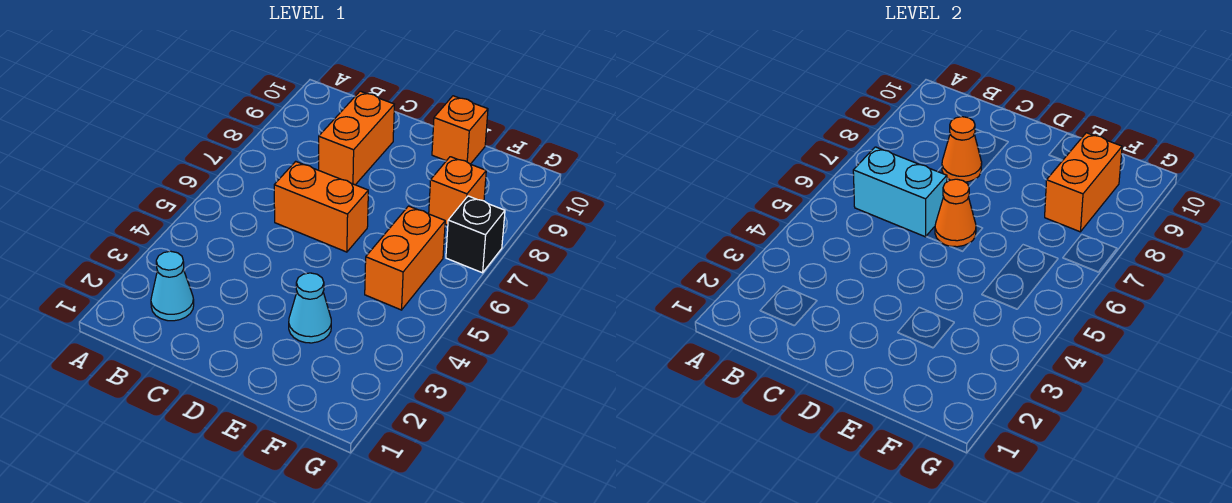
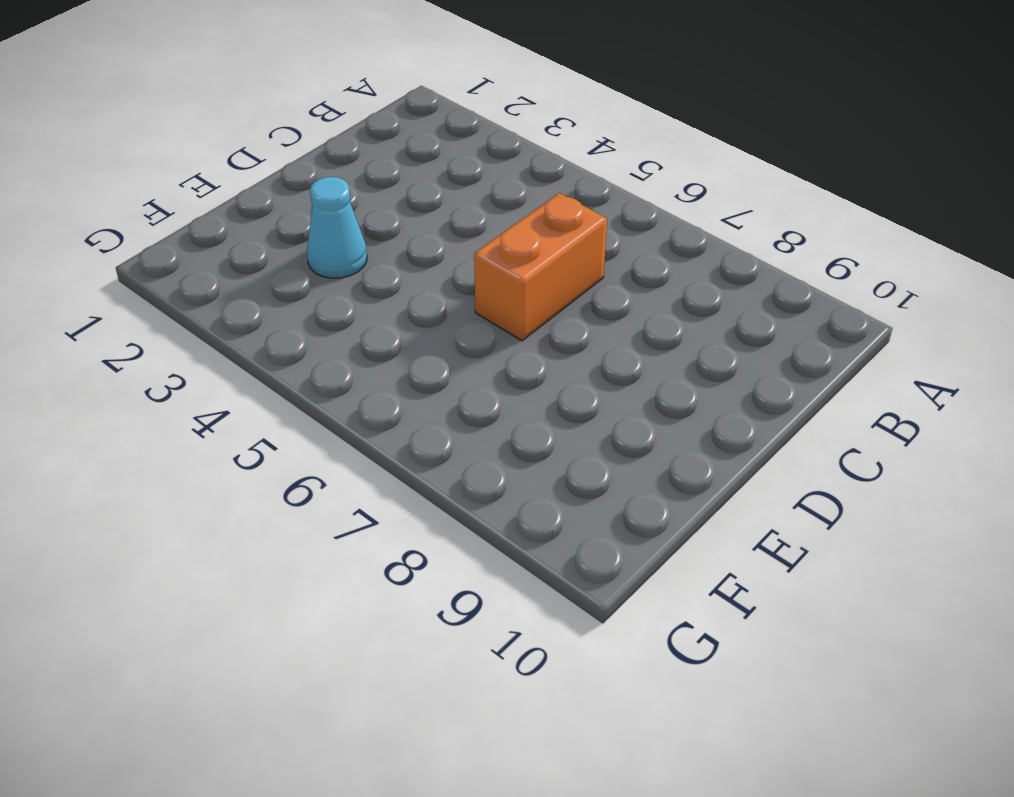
none -> cyan cone B2 level 1
none -> orange brick C8:C9 level 1
none -> orange brick E10 level 1

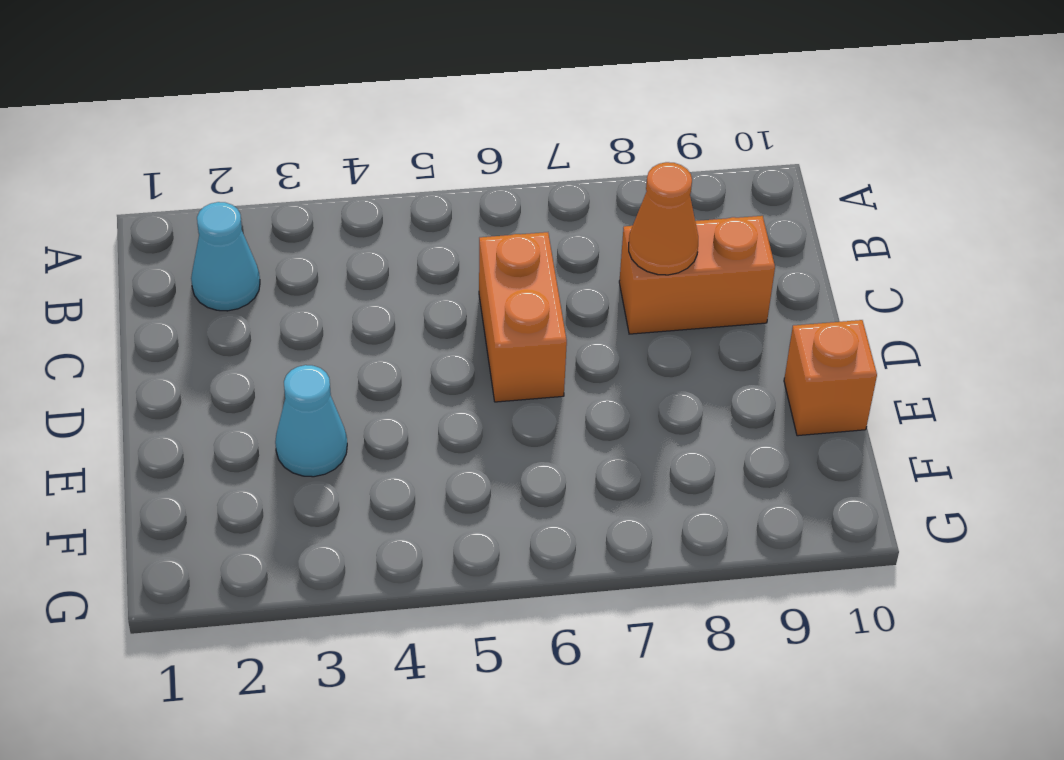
none -> orange brick F5:F6 level 1
none -> orange brick F8 level 1
none -> black brick G7 level 1

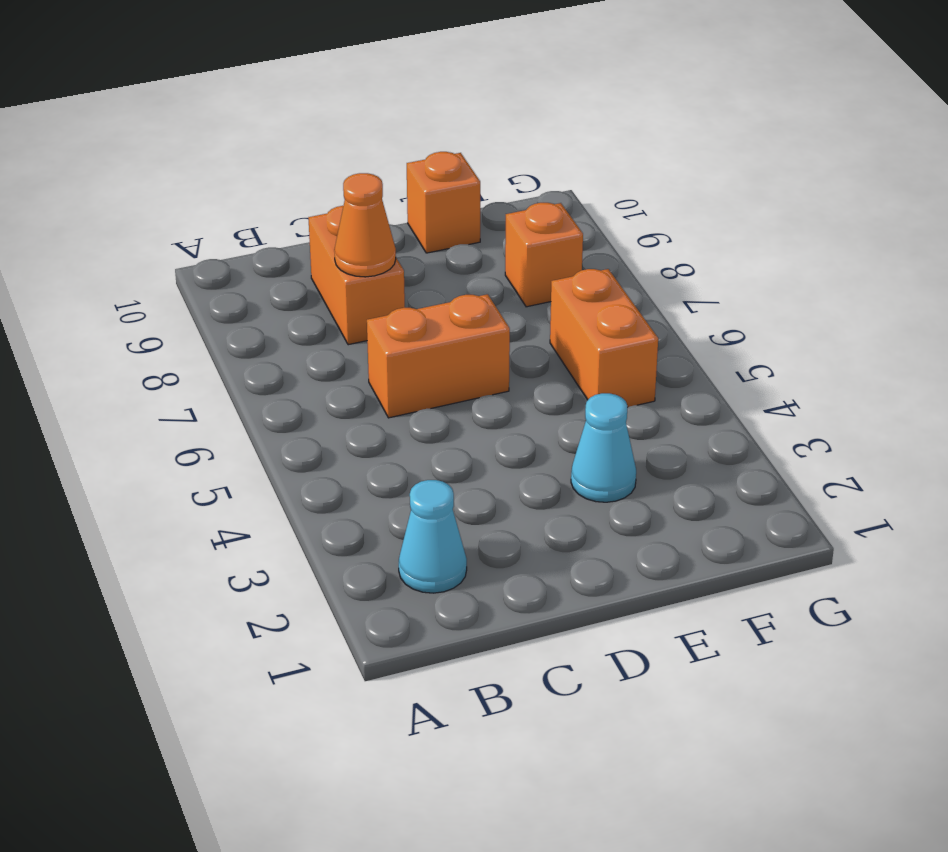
none -> black brick G7 level 1
none -> cyan brick B6:C6 level 2
none -> orange cone D6 level 2

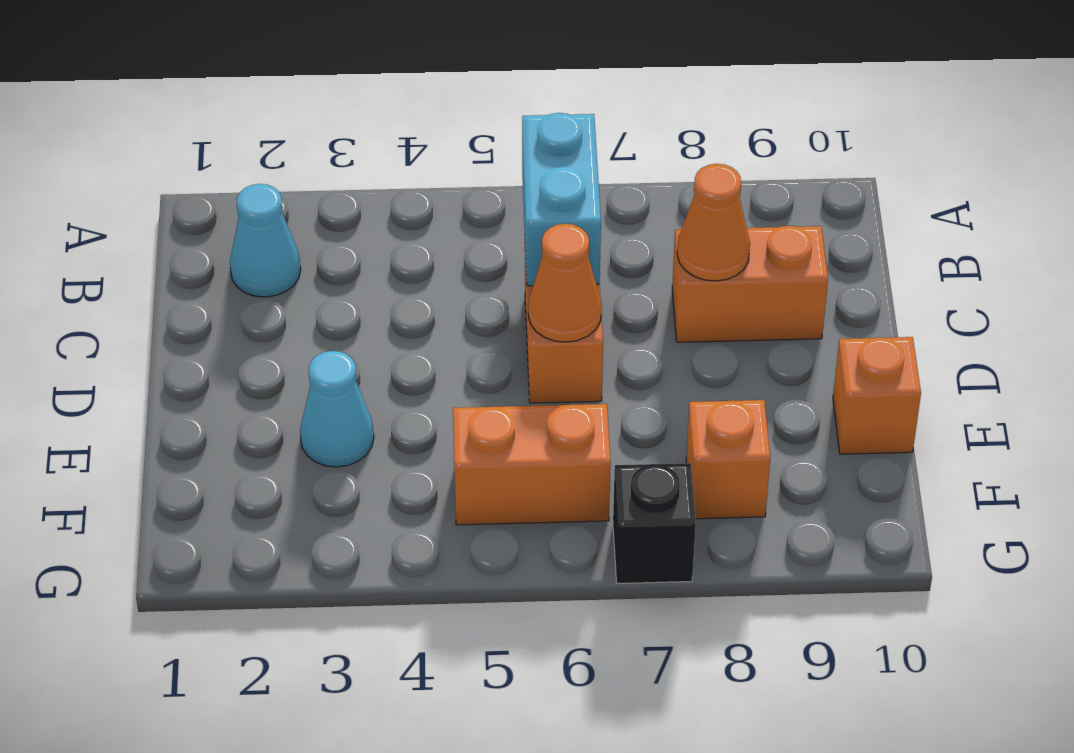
none -> orange brick F8:F9 level 2

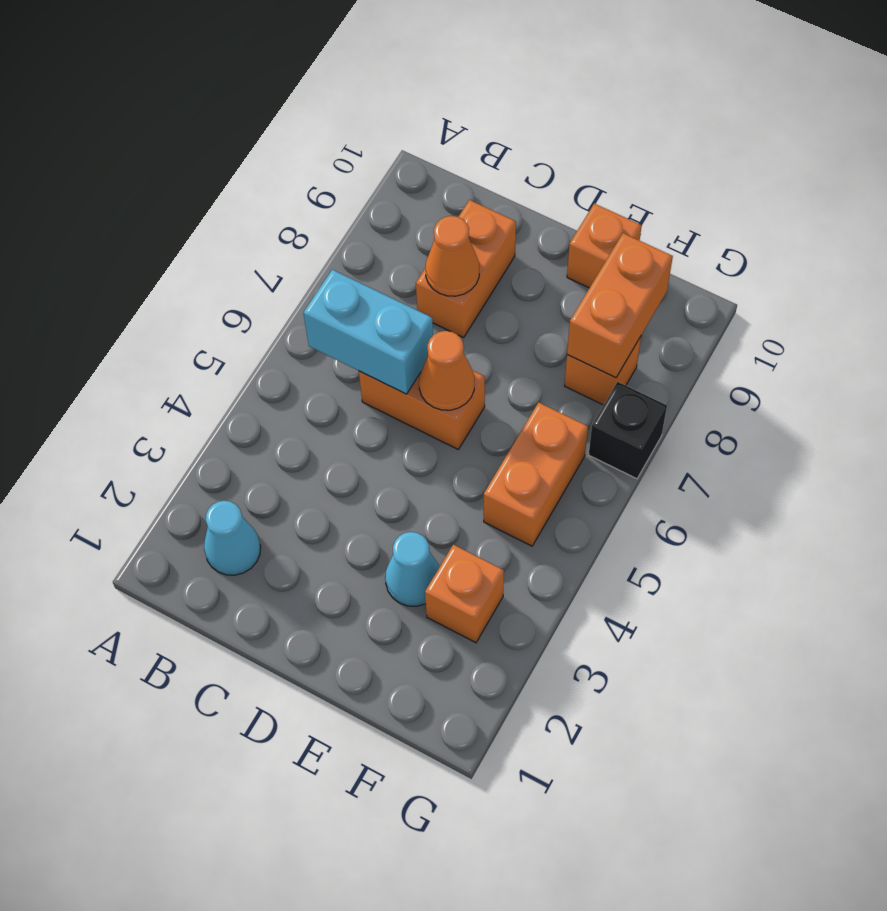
orange brick F3 level 1 -> none

